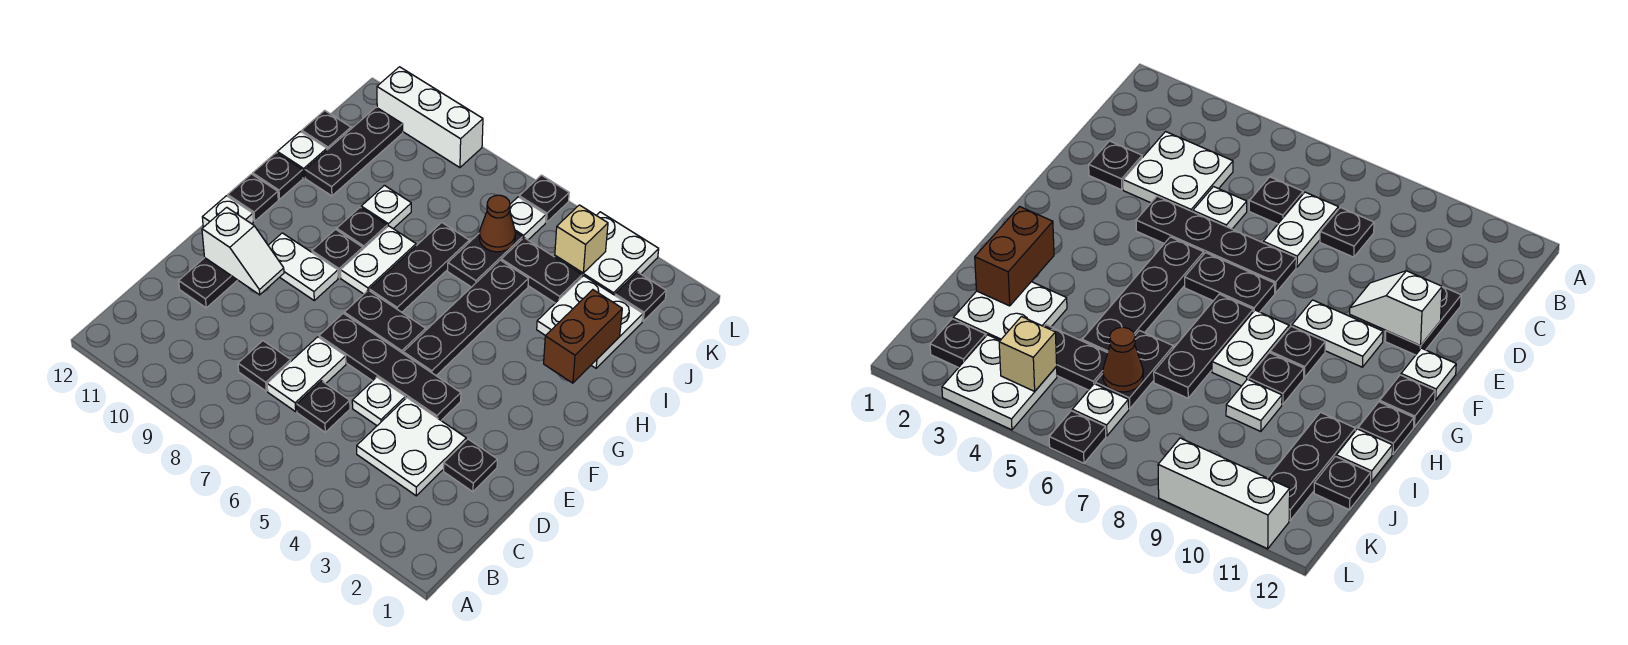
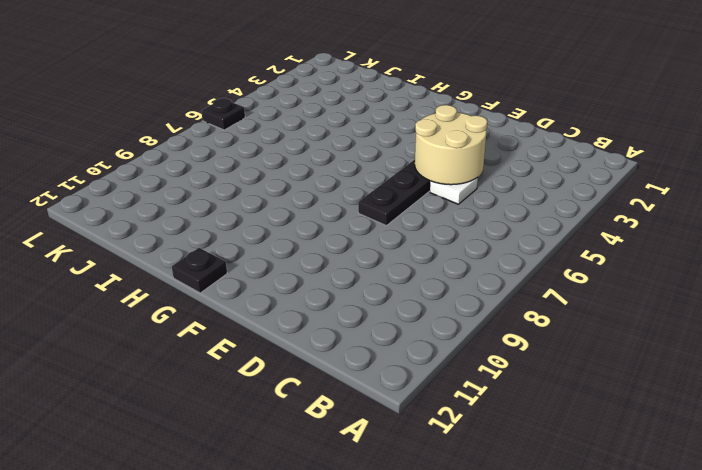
tan round brick D4:E5 level 2 -> none
none -> white plate C3:D4 level 1
none -> black plate C6 level 1
none -> white plate C7:D7 level 1
none -> black plate C8 level 1

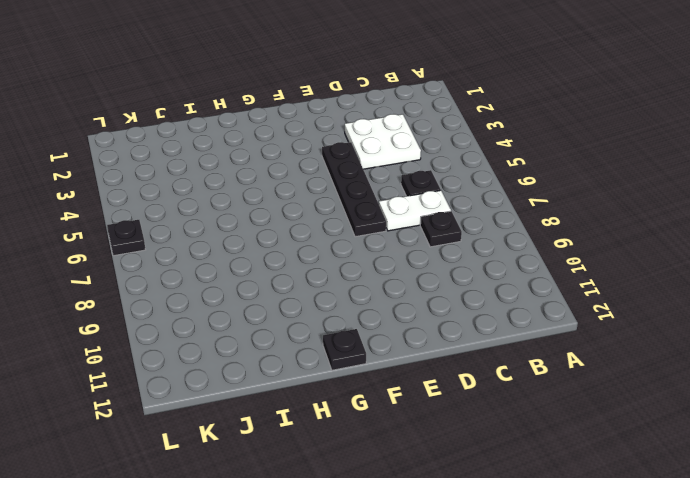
none -> black plate D2 level 1
none -> white plate D5 level 1
none -> black plate D11:E11 level 1
none -> black plate F5:I5 level 1

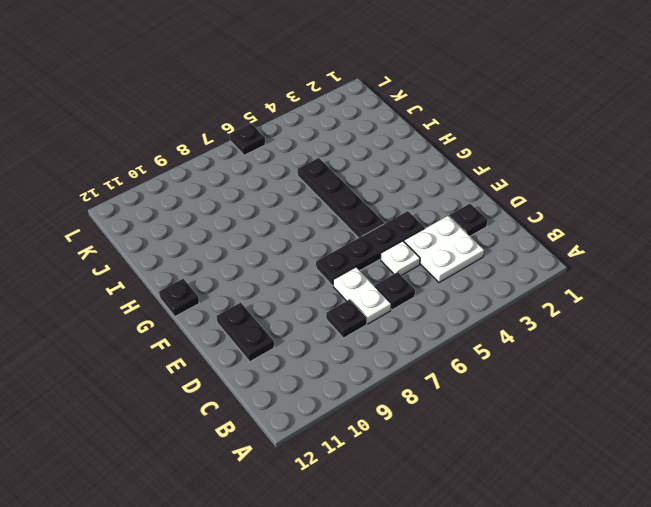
none -> black plate F6:F7 level 1
none -> white plate F9:F10 level 1
none -> white plate F12 level 1
none -> black plate G7:I7 level 1

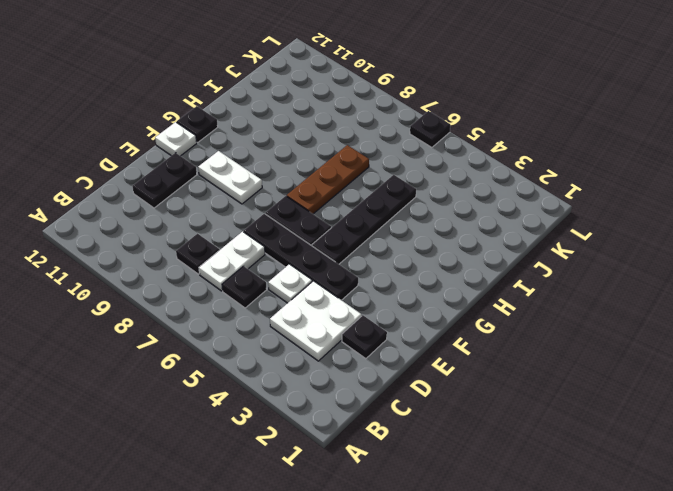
brown plate G7:I7 level 1 -> black plate G7:I7 level 1
none -> white plate G8:H8 level 1
none -> black plate G9 level 1
none -> black plate H9 level 1
none -> black plate H12 level 1

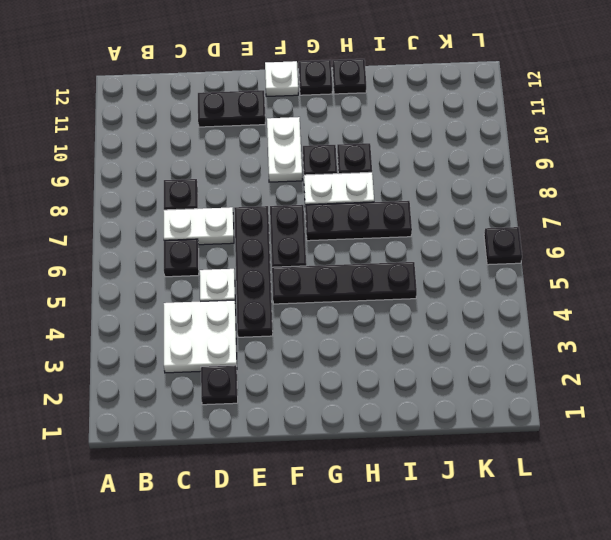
none -> white plate I2:J3 level 1
none -> black plate I6:J6 level 1
none -> white plate I9 level 1
none -> black plate I11:K11 level 1

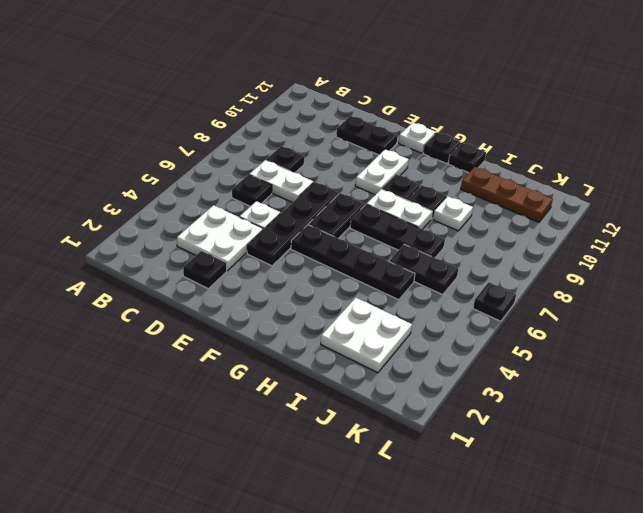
brown plate I11:K11 level 1 -> black plate I11:K11 level 1
none -> white plate I12 level 1
none -> black plate J4:J5 level 1
none -> black plate J12 level 1
none -> black plate K2 level 1

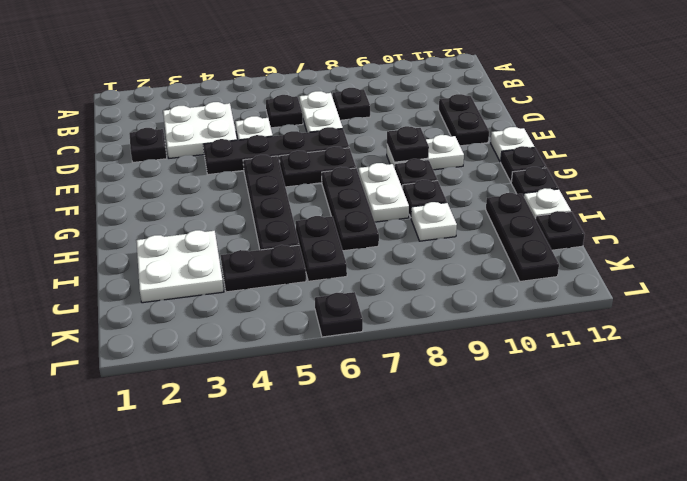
black plate F9 level 2 -> black plate K2 level 1
none -> white plate K3:L4 level 1
none -> white plate K6 level 1
none -> white brick L9:L11 level 1
none -> white slope E10:E11 level 2 top 11

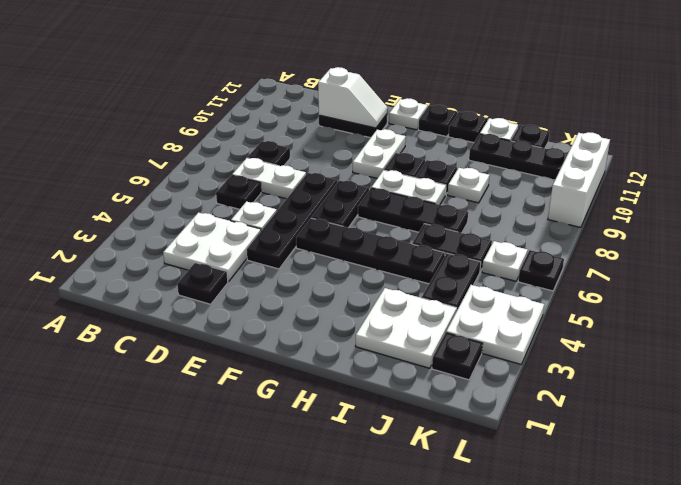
white slope D11:E11 level 2 top D -> white slope E10:E11 level 2 top 11
none -> brown brick H2:I2 level 2
none -> brown cone J6 level 2
none -> tan brick K4 level 2

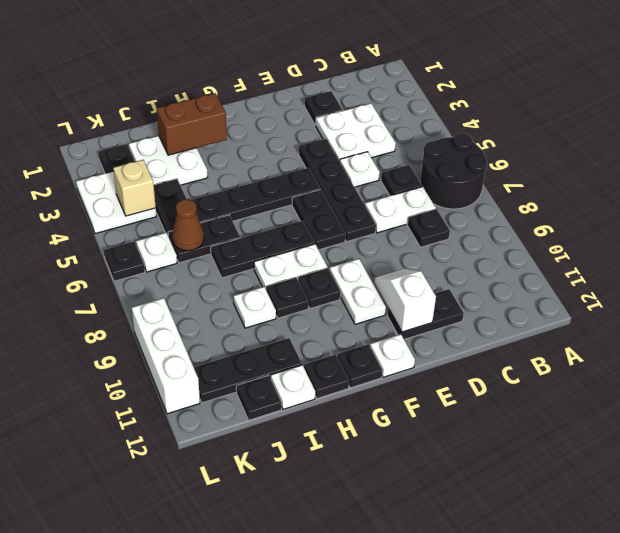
black round brick A6:B7 level 1 -> none

